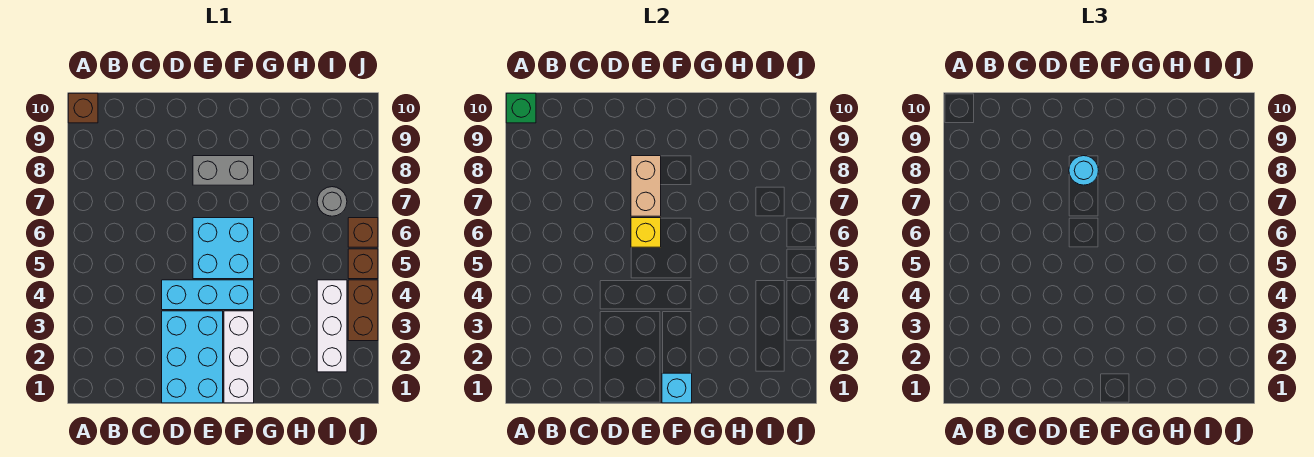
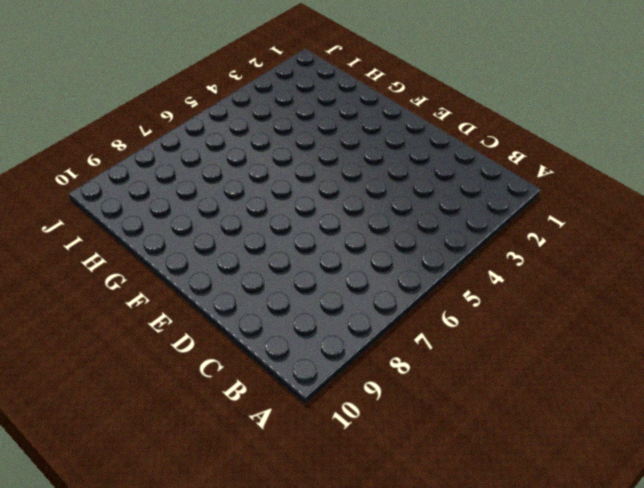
none -> brown brick A10 level 1
none -> cyan brick D1:E3 level 1
none -> cyan brick D4:F4 level 1

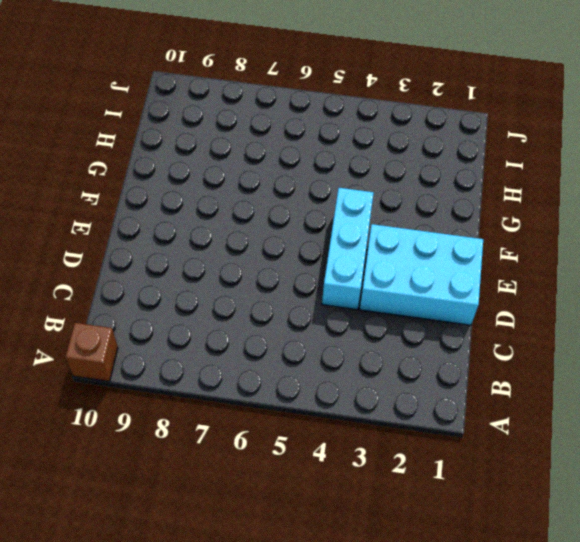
none -> cyan brick E5:F6 level 1
none -> grey brick E8:F8 level 1
none -> white brick F1:F3 level 1

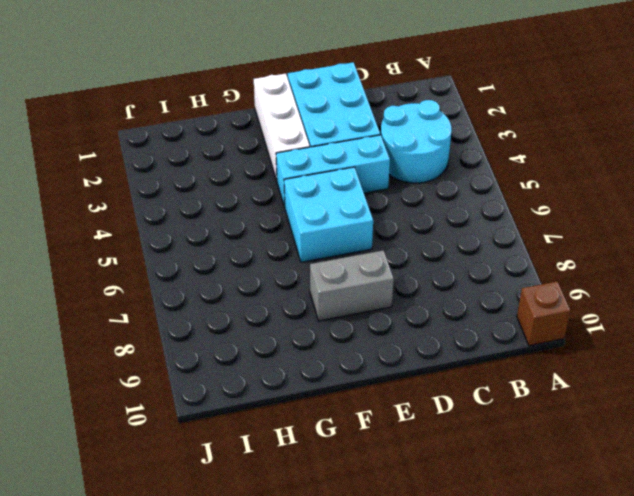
cyan round brick B3:C4 level 1 -> none
none -> white brick I2:I4 level 1
none -> grey round brick I7 level 1
none -> brown brick J3:J4 level 1

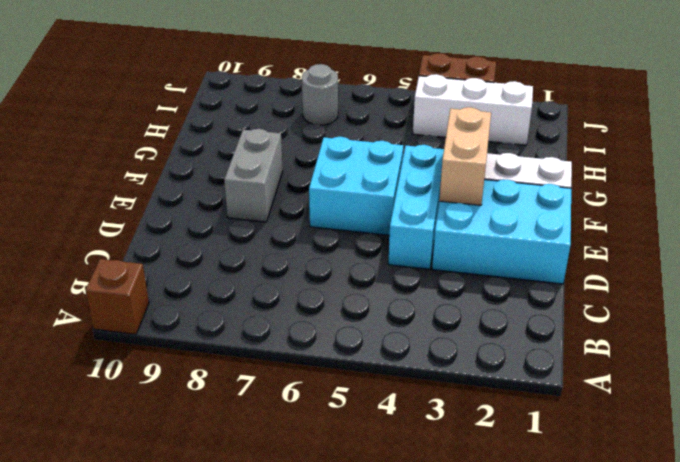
tan brick E3:F3 level 2 -> tan brick E7:E8 level 2
none -> brown brick J5 level 1
none -> brown brick J6 level 1
none -> green brick A10 level 2

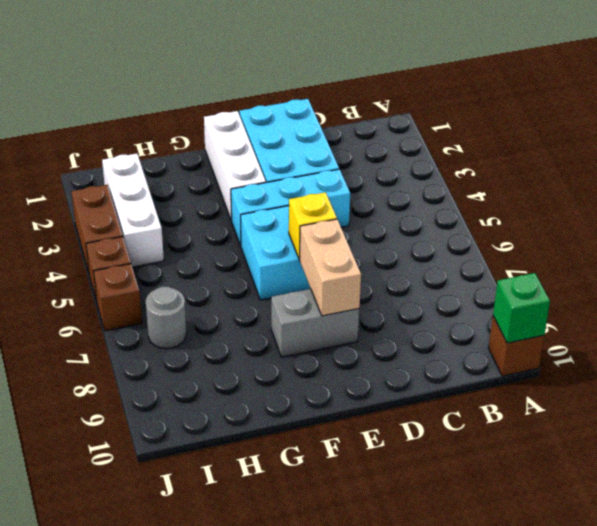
none -> cyan brick F1 level 2
none -> cyan round brick E8 level 3

